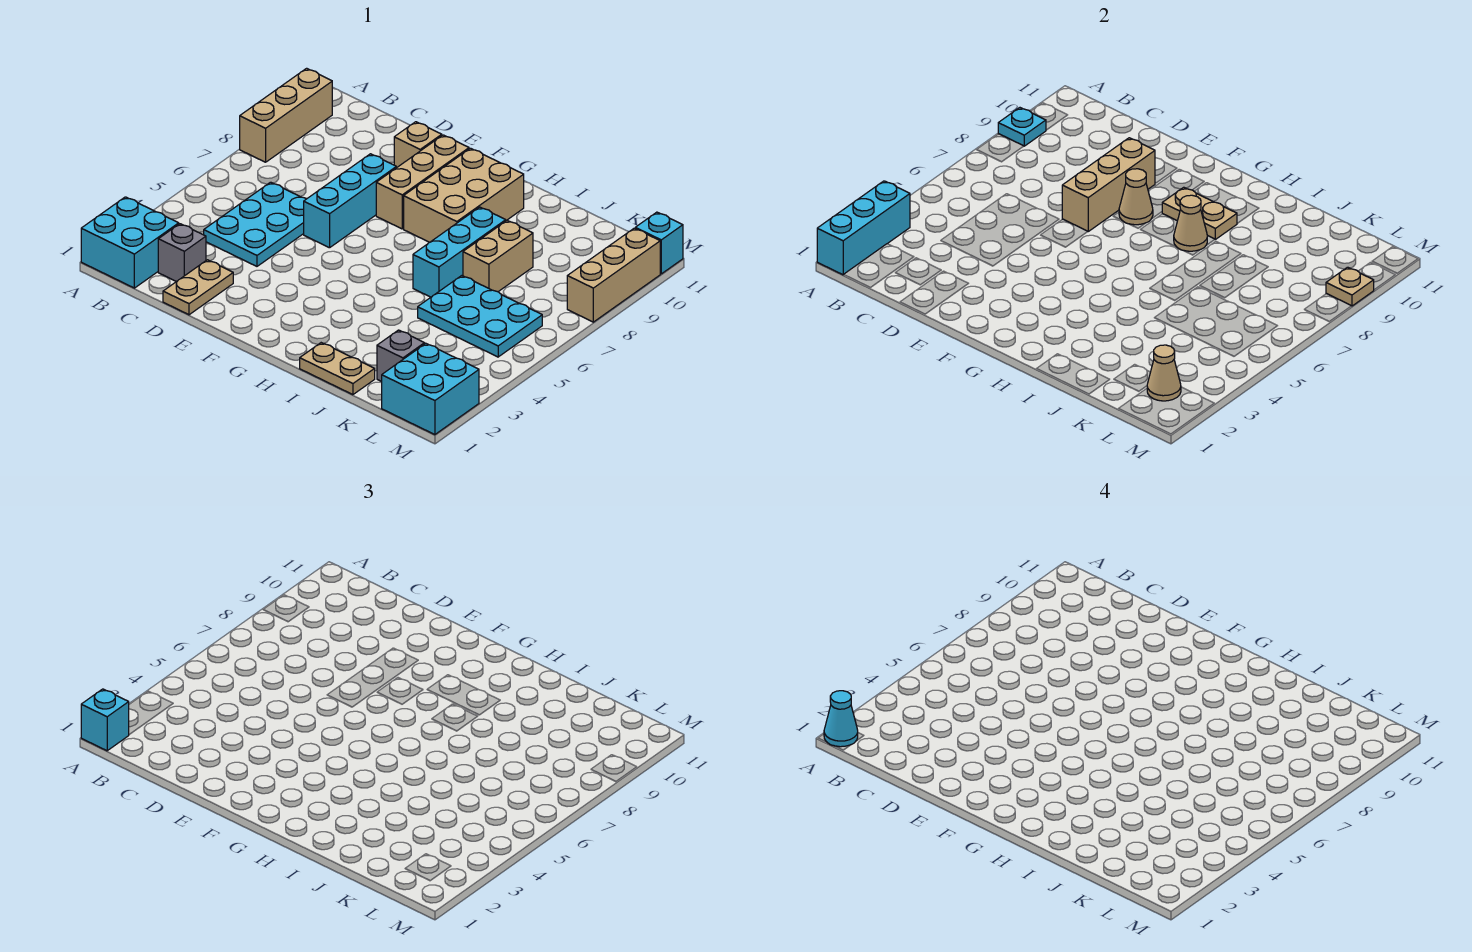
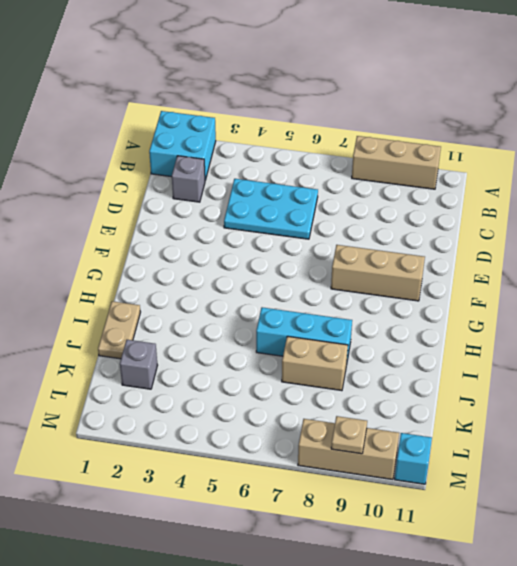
none -> tan plate D1:D2 level 1
none -> cyan brick E6:E8 level 1
none -> tan brick E10 level 1

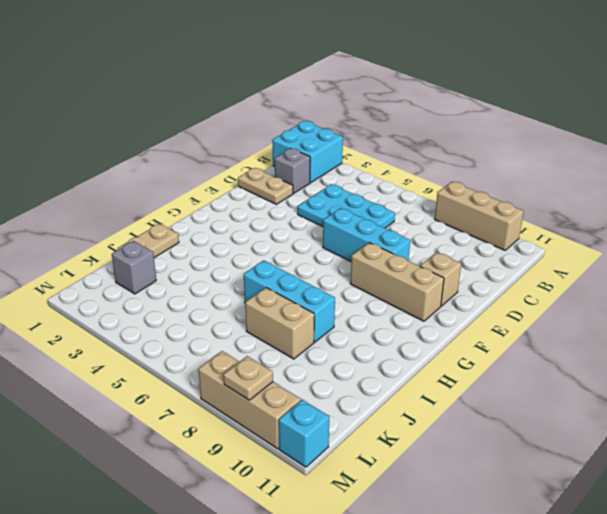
none -> tan brick G8:H10 level 1
none -> cyan plate J5:L6 level 1
none -> cyan brick L1:M2 level 1

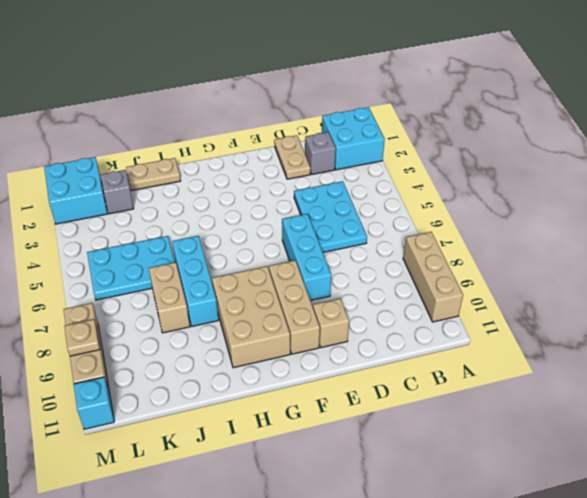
none -> cyan brick A1:A3 level 2
none -> cyan plate A9 level 2
none -> tan brick E7:E9 level 2

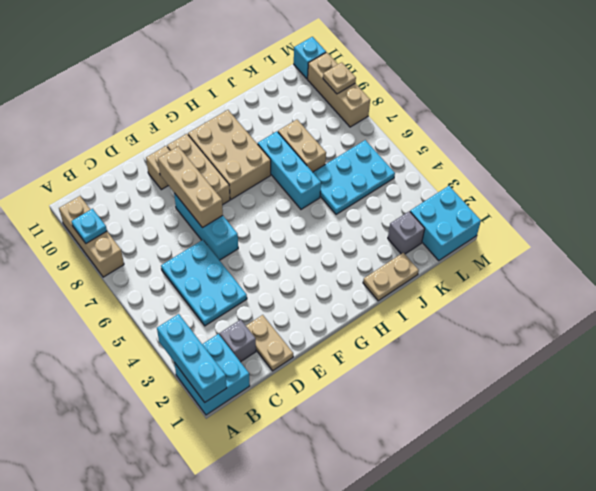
none -> tan cone F8 level 2
none -> tan plate G9:H9 level 2
none -> tan cone H8 level 2

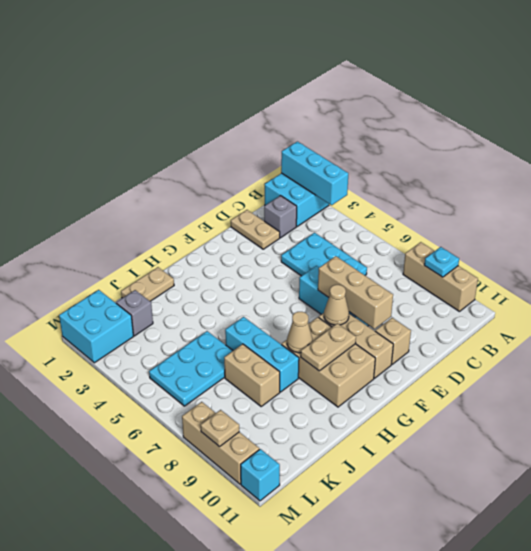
none -> tan cone L2 level 2
none -> cyan brick A1 level 3
none -> cyan cone A1 level 4

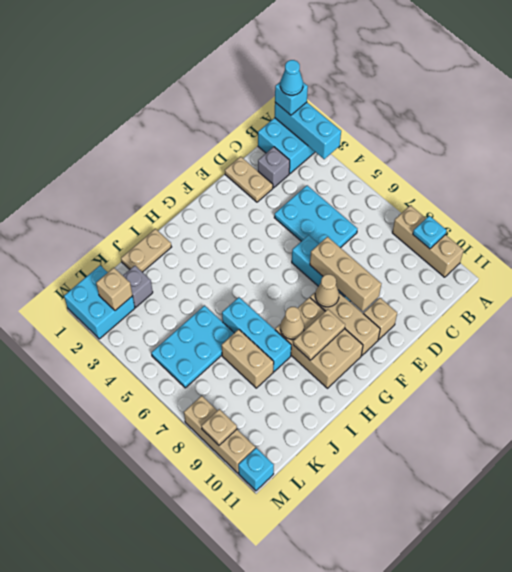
tan brick L2 level 2 -> tan cone L2 level 2

